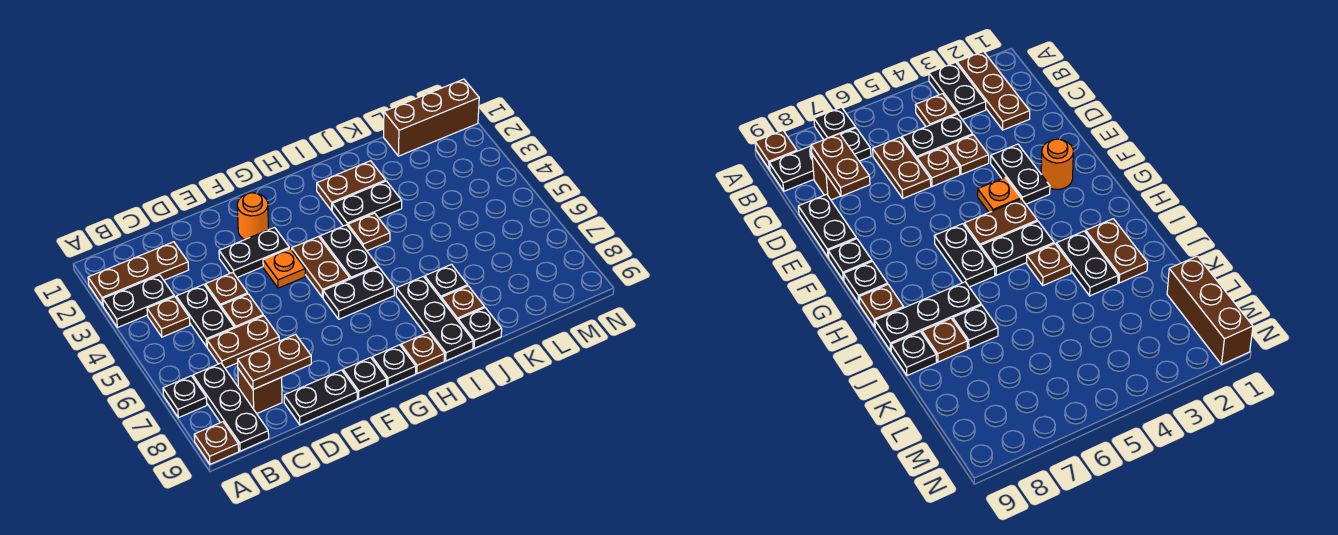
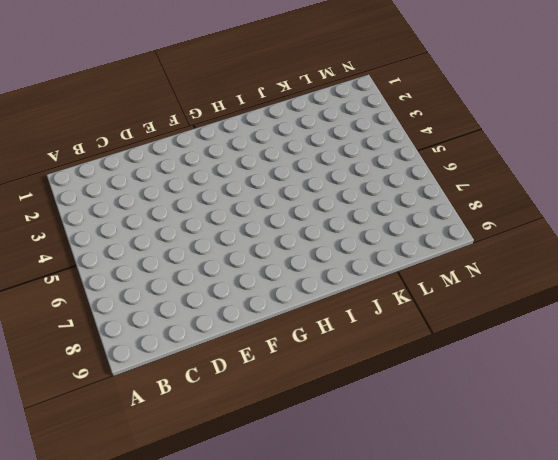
none -> brown plate A2:C2 level 1
none -> black plate A3:B3 level 1
none -> black plate A7 level 1
none -> brown plate A9 level 1

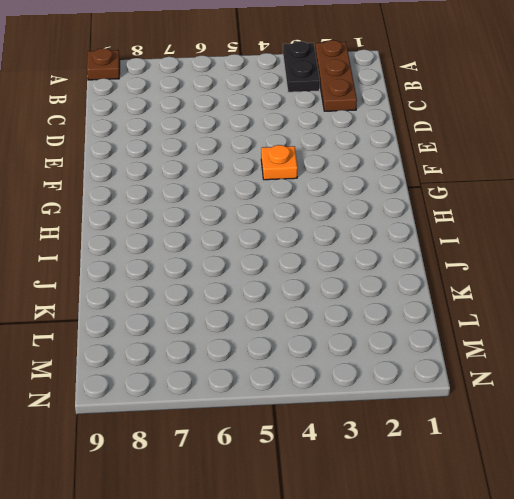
none -> black plate A7 level 1
none -> brown plate B4 level 1
none -> black plate B7:B9 level 1
none -> black plate C4:C5 level 1

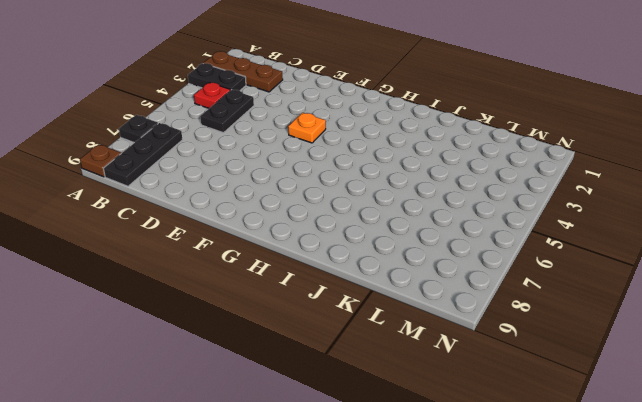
red plate B4 level 1 -> brown plate B4 level 1
none -> brown plate C6:D6 level 1
none -> brown brick C8 level 1
none -> brown plate D4 level 1
none -> brown plate D5 level 1

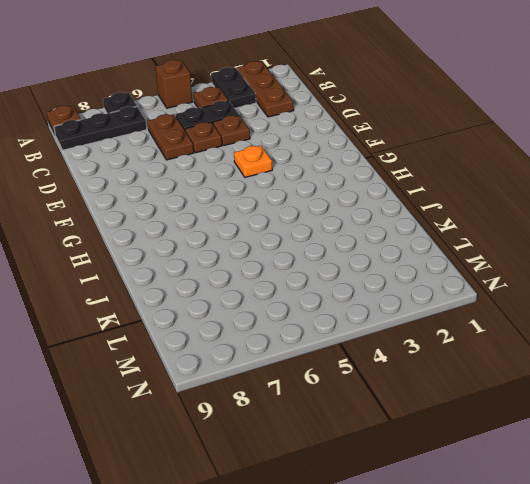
brown brick A5 level 1 -> brown brick C8 level 1
none -> black plate D9:E9 level 1
none -> black plate E3:F3 level 1
none -> orange round brick F2 level 1
none -> black plate F9 level 1

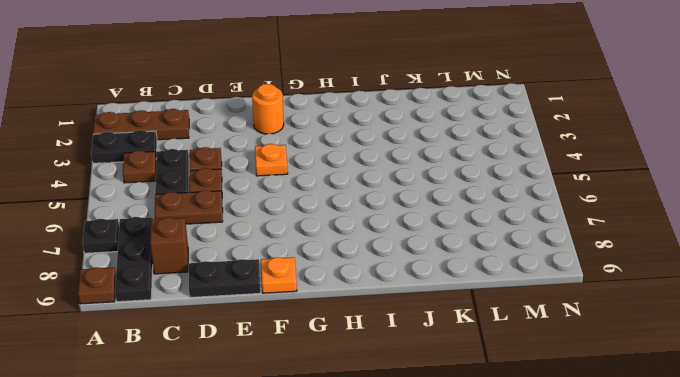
orange plate F9 level 1 -> black plate F9 level 1
none -> black plate E3:F3 level 1
none -> brown plate G4:G5 level 1
none -> black plate G6:H6 level 1
none -> black plate G9 level 1

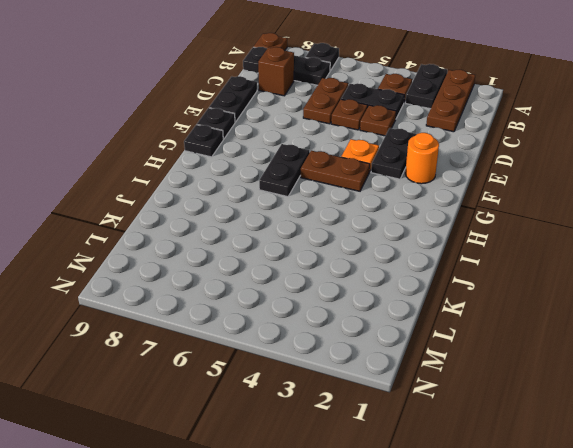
none -> black plate H4:H5 level 1
none -> brown plate H9 level 1
none -> brown plate I2:J2 level 1
none -> black plate I3:J3 level 1

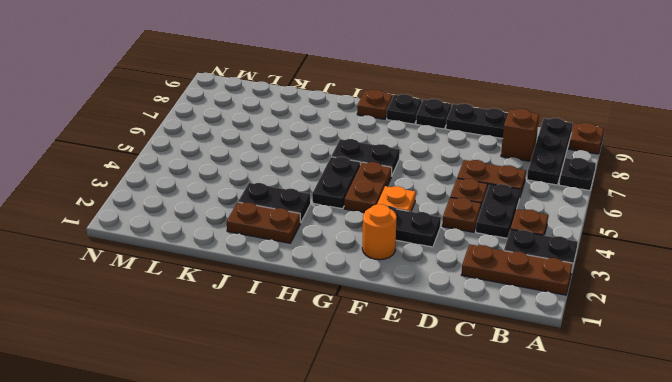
none -> brown plate I4 level 1
none -> black plate I7:I9 level 1
none -> black plate J7 level 1
none -> brown plate J8 level 1

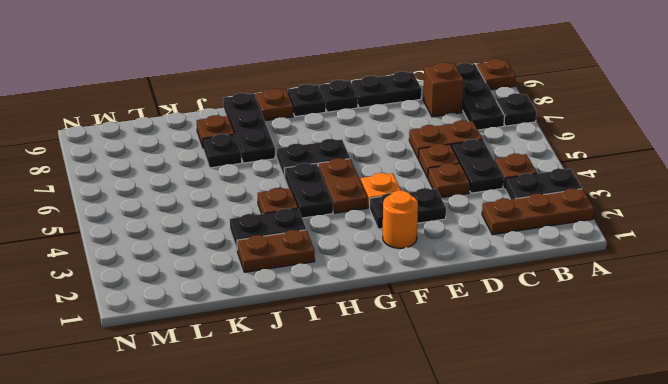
none -> black plate J9 level 1
none -> brown brick L1:N1 level 1
none -> brown plate C8:D8 level 2

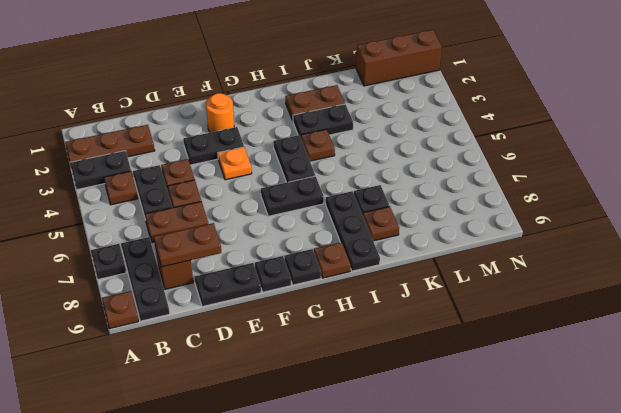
none -> brown plate G4:G5 level 1
none -> black plate J9 level 1

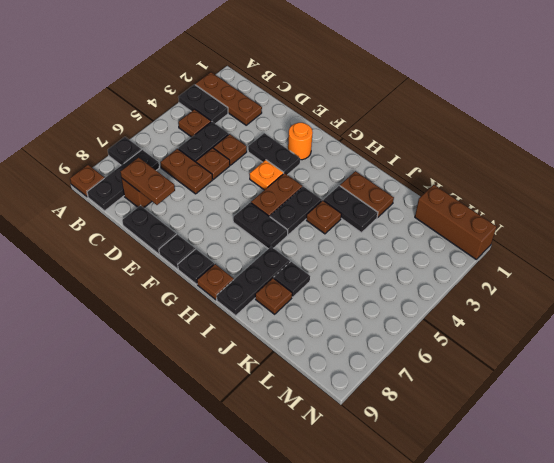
none -> black plate J9 level 1

